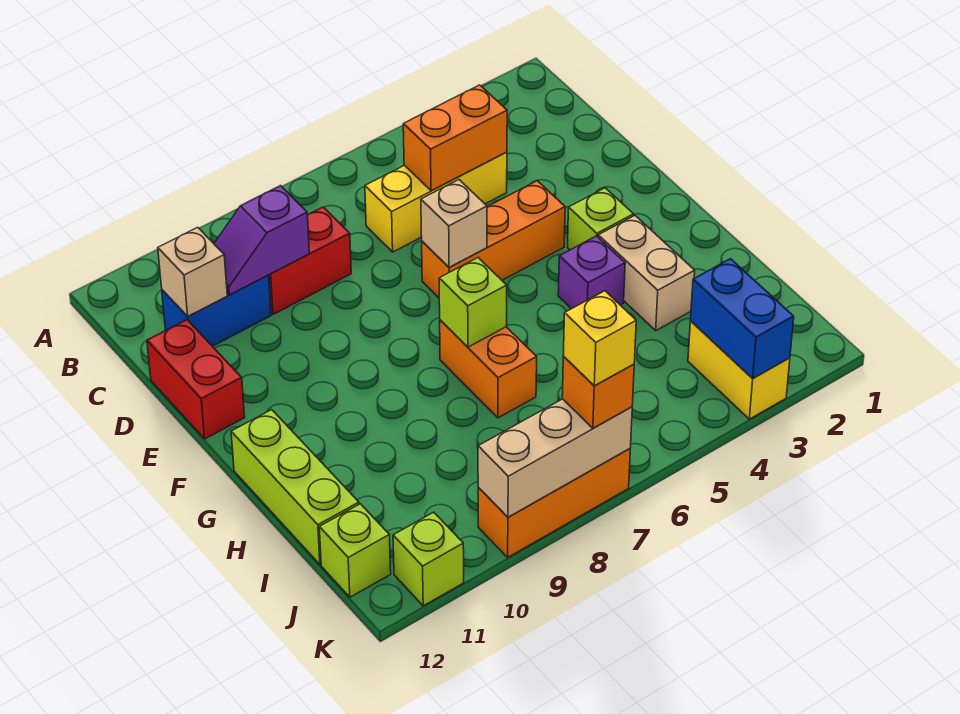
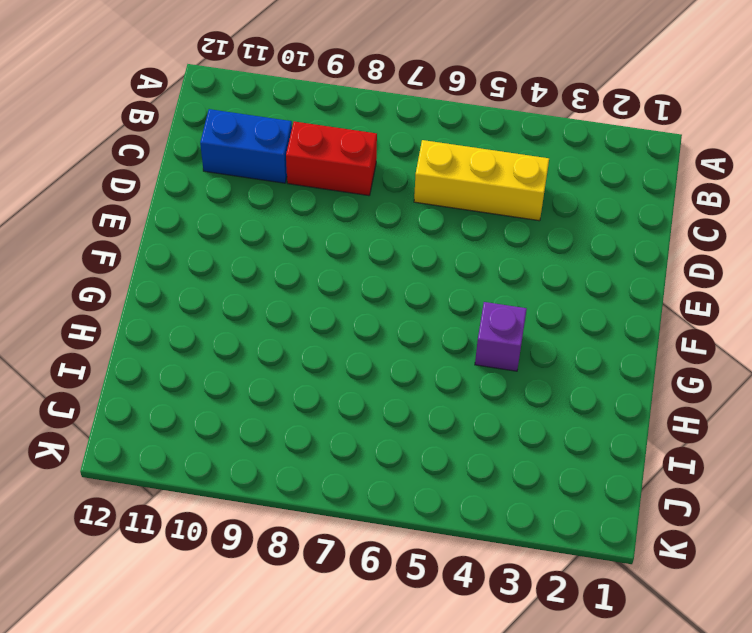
none -> red brick D12:E12 level 1
none -> orange brick E4:E6 level 1
none -> lime brick F3 level 1

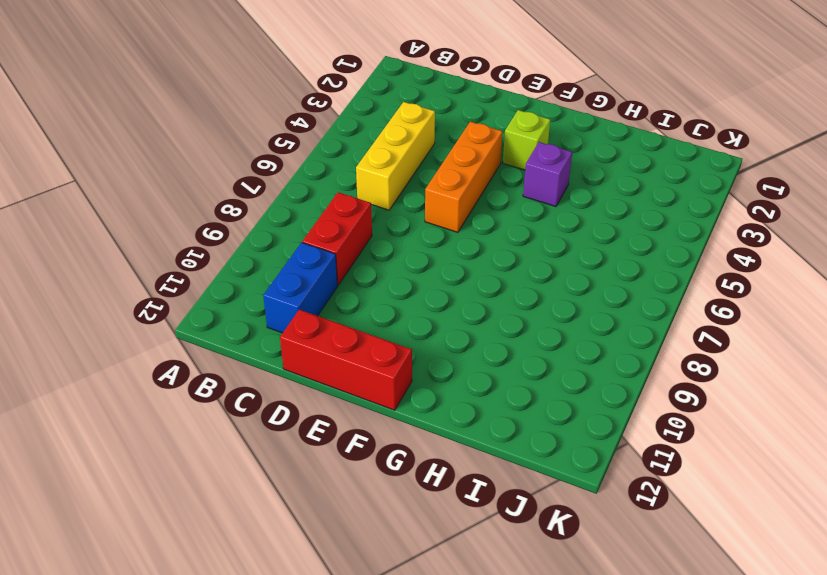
red brick D12:F12 level 1 -> red brick D12:E12 level 1
none -> tan brick G3:H3 level 1
none -> orange brick G7:H7 level 1
none -> lime brick G12:I12 level 1

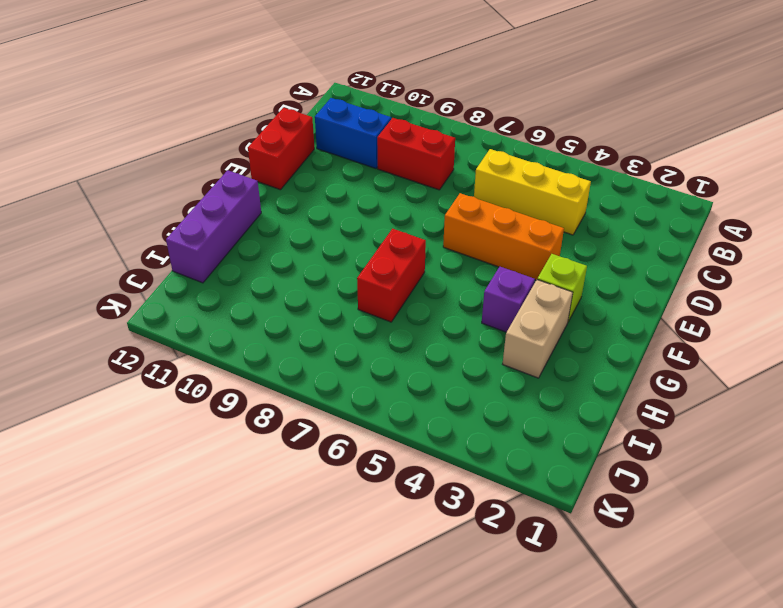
red brick G7:H7 level 1 -> orange brick G7:H7 level 1
purple brick G12:I12 level 1 -> lime brick G12:I12 level 1
none -> yellow brick J3:K3 level 1
none -> lime brick J12 level 1
none -> orange brick K7:K9 level 1

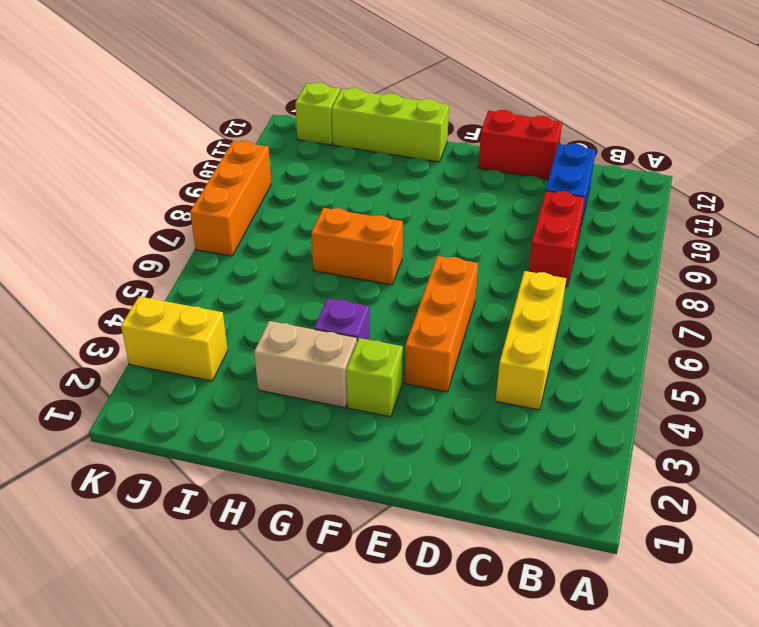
none -> lime brick K11 level 1
none -> orange brick C4:C5 level 2
none -> purple slope C9:C10 level 2 top 9

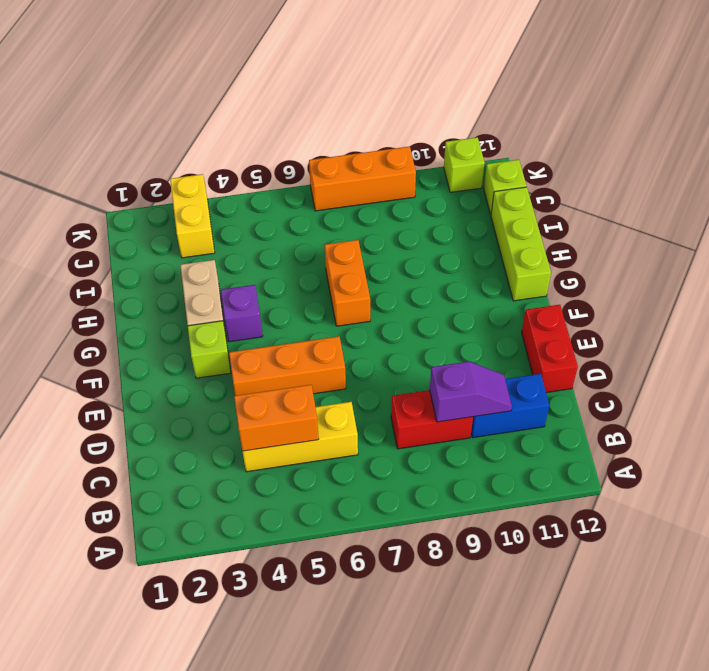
none -> tan brick C11 level 2
none -> tan brick E6 level 2
none -> lime brick G7 level 2

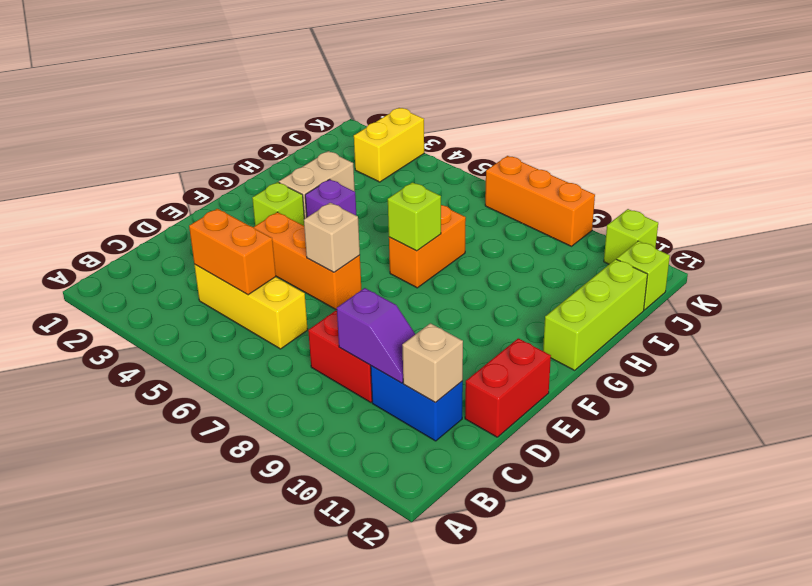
none -> blue brick J3:K3 level 2
none -> tan brick K7:K9 level 2
none -> orange brick K7 level 3

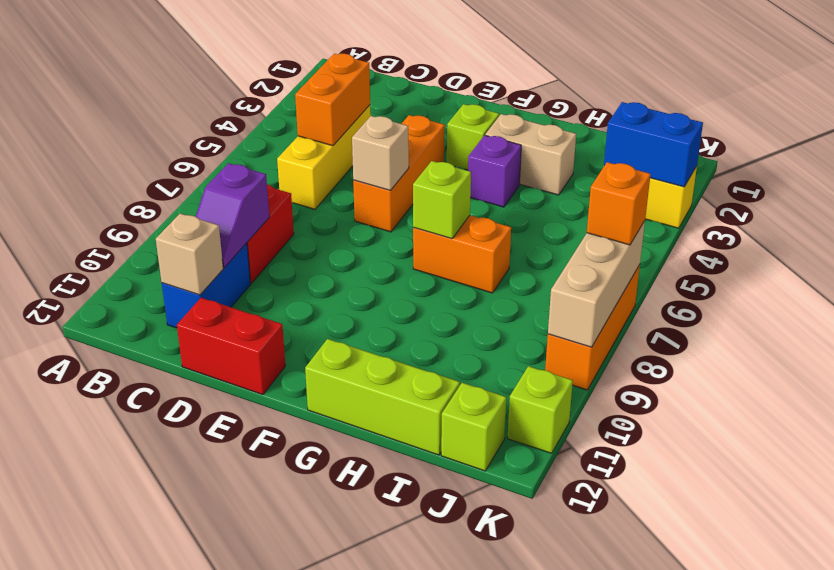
none -> yellow brick K7 level 4

